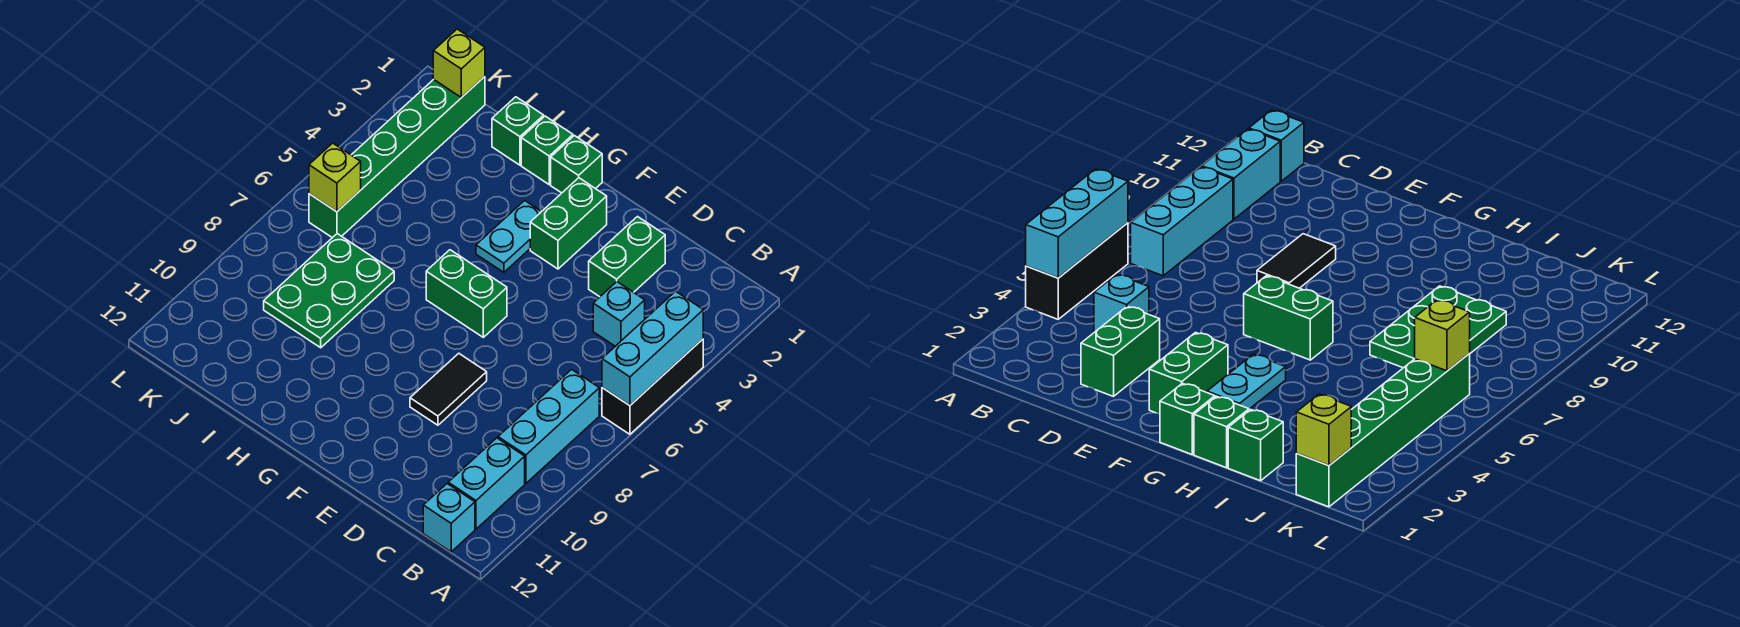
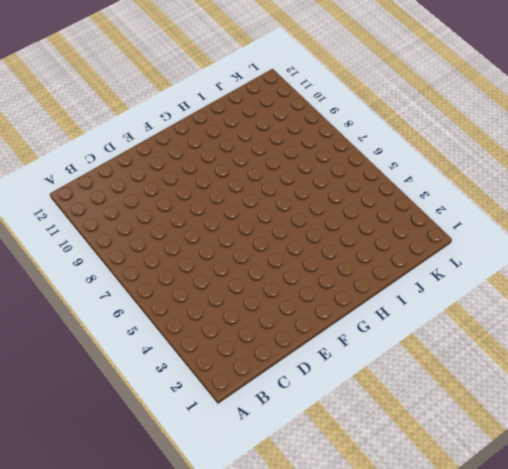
none -> black brick A4:A6 level 1
none -> cyan brick B7:B9 level 1
none -> cyan brick B10:B11 level 1

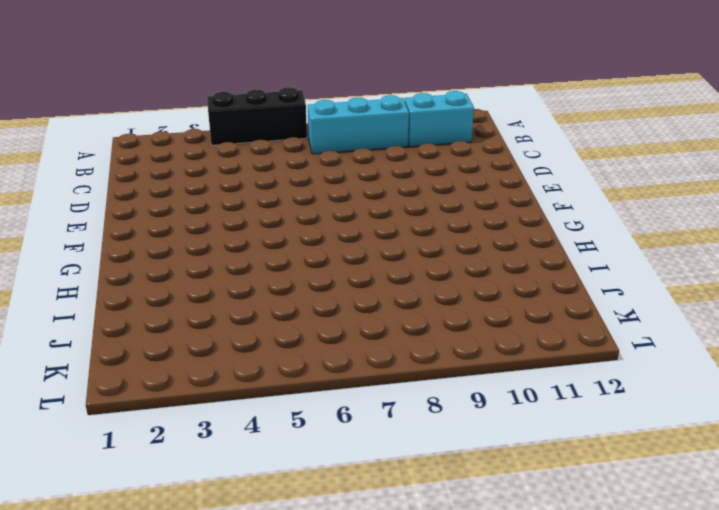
none -> cyan brick B12 level 1
none -> cyan brick C4 level 1
none -> green brick D2:D3 level 1

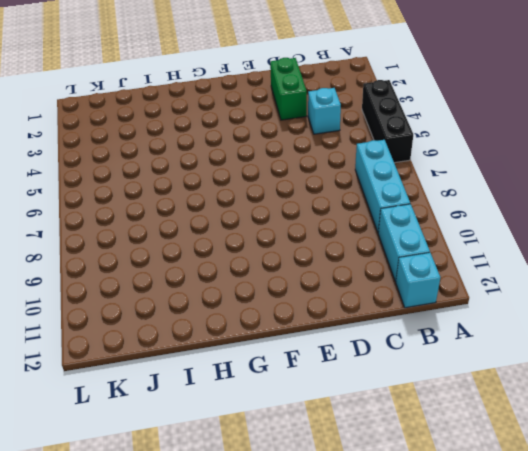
none -> black tile E8:E9 level 1
none -> green brick F2:F3 level 1
none -> green brick F6:G6 level 1

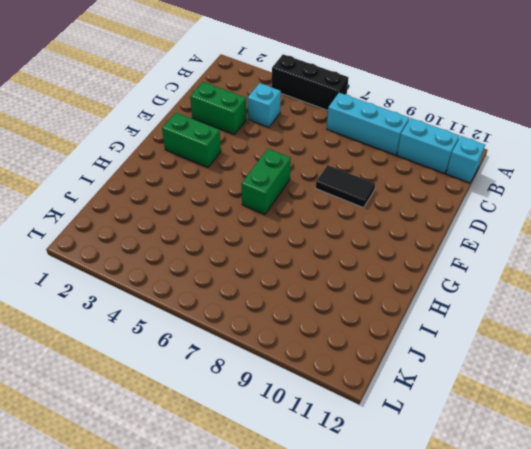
none -> green brick G1 level 1
none -> cyan plate G3:G4 level 1
none -> green brick H1 level 1

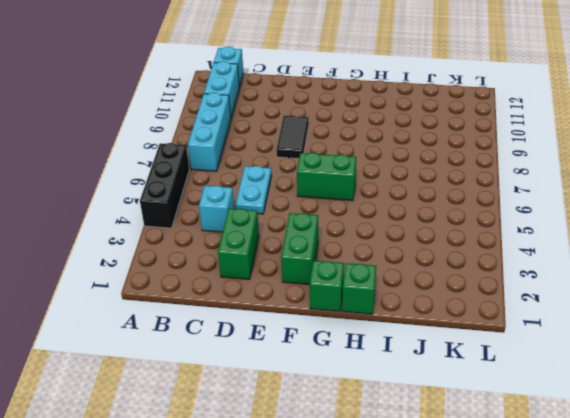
cyan plate D5:D6 level 1 -> cyan plate G3:G4 level 1
none -> green brick I1 level 1
none -> green plate I7:J9 level 1
none -> green brick K1:K6 level 1

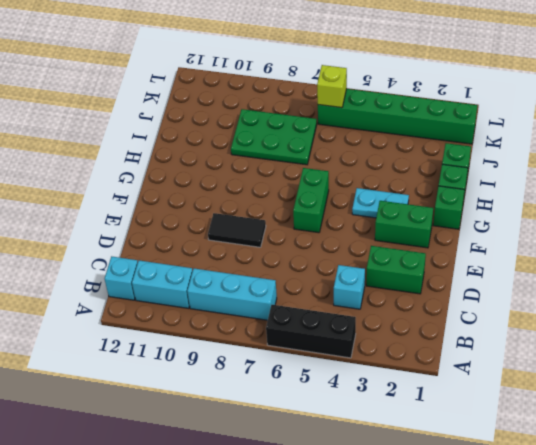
none -> cyan brick A4:A6 level 2
none -> lime brick K1 level 2

